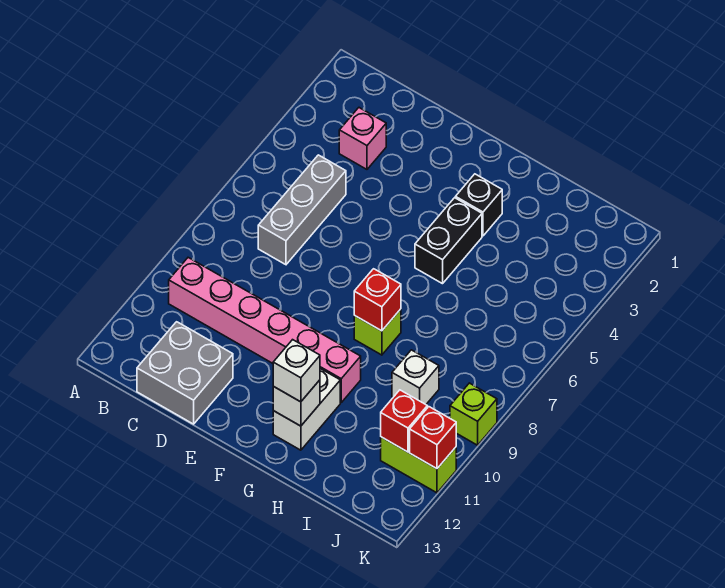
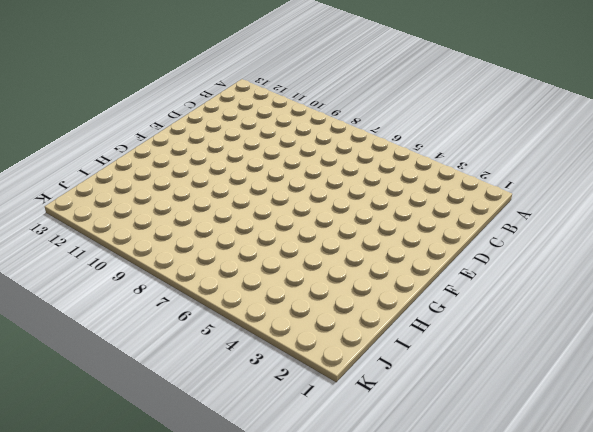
none -> pink brick B10:G10 level 1
none -> pink brick C3 level 1
none -> grey brick C5:C7 level 1

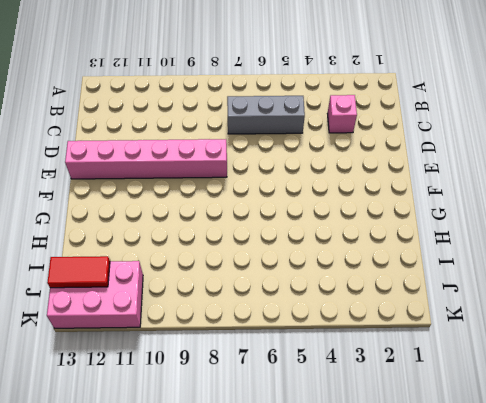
pink brick E8:E13 level 1 -> pink brick B10:G10 level 1
pink brick J11:K13 level 1 -> lime brick J11:K11 level 1
red tile J12:J13 level 2 -> none
none -> grey brick C12:D13 level 1
none -> black brick G3 level 1
none -> black brick G4:G5 level 1

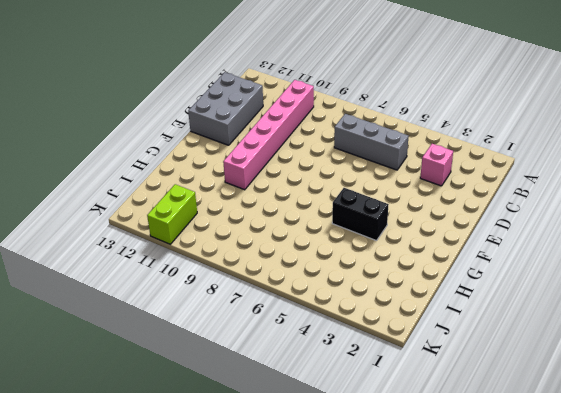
grey brick C12:E13 level 1 -> grey brick C12:D13 level 1
none -> black brick G3 level 1
none -> lime brick G8 level 1
none -> white brick G11:G12 level 1

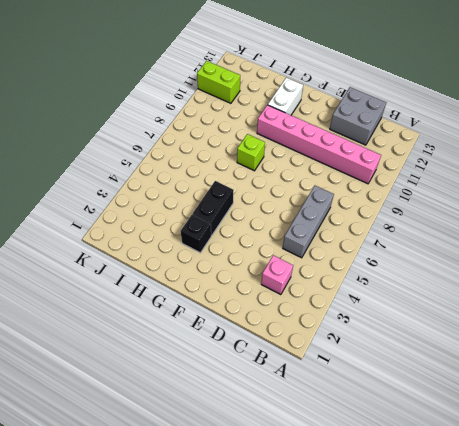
none -> white brick I9 level 1
none -> lime brick K9 level 1
none -> red brick G8 level 2

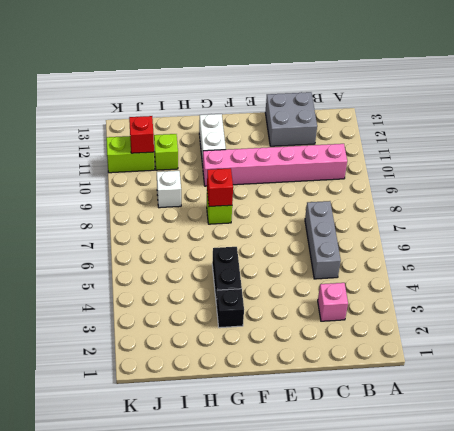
lime brick I11 level 1 -> lime brick K9 level 1
none -> white brick G12 level 2
none -> red brick K11 level 2
none -> white brick G12 level 3

